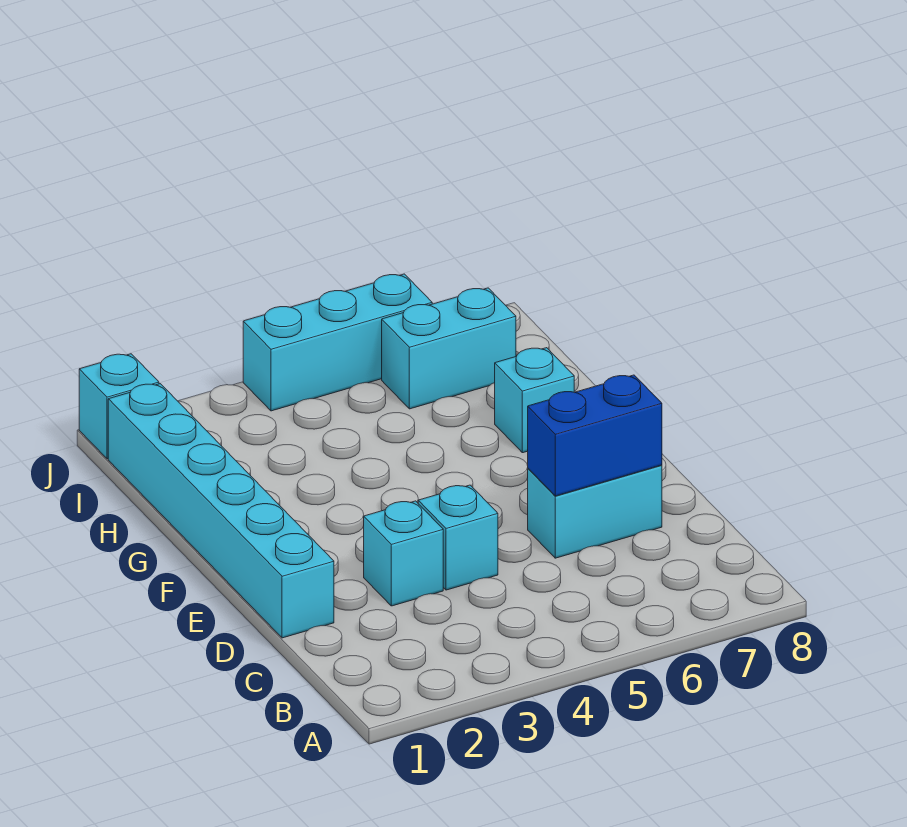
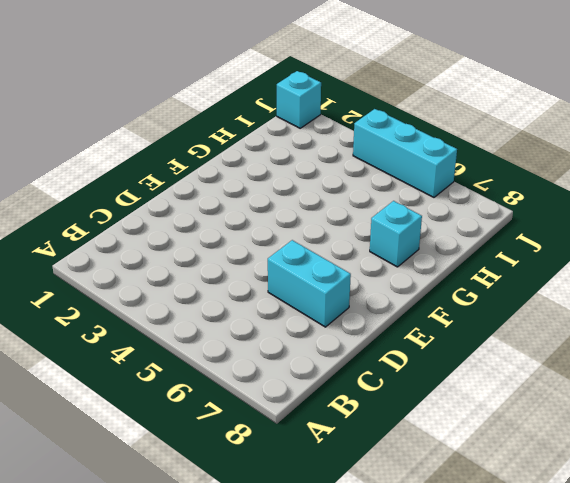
none -> cyan brick D1:I1 level 1
none -> cyan brick D3 level 1

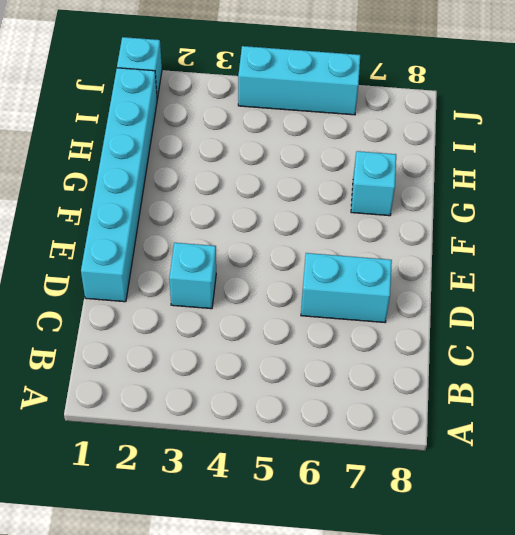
none -> cyan brick D4 level 1
none -> cyan brick I6:I7 level 1

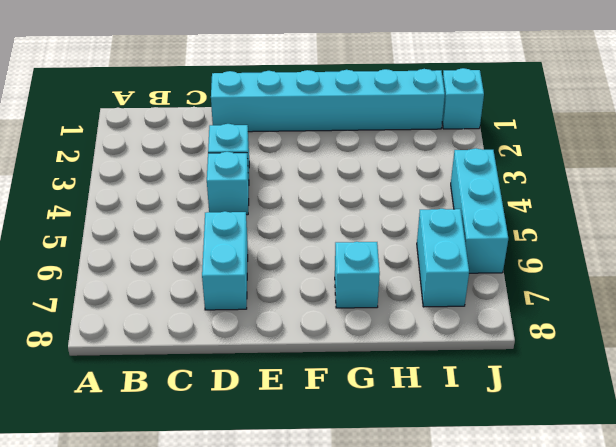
none -> blue brick D6:D7 level 2

